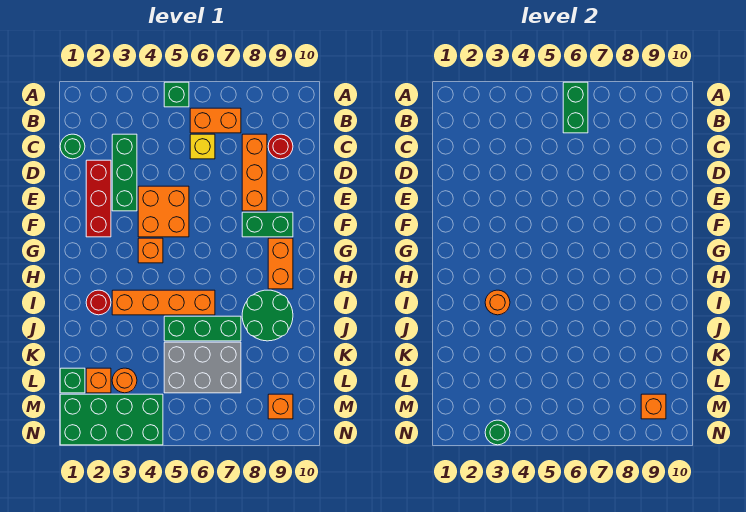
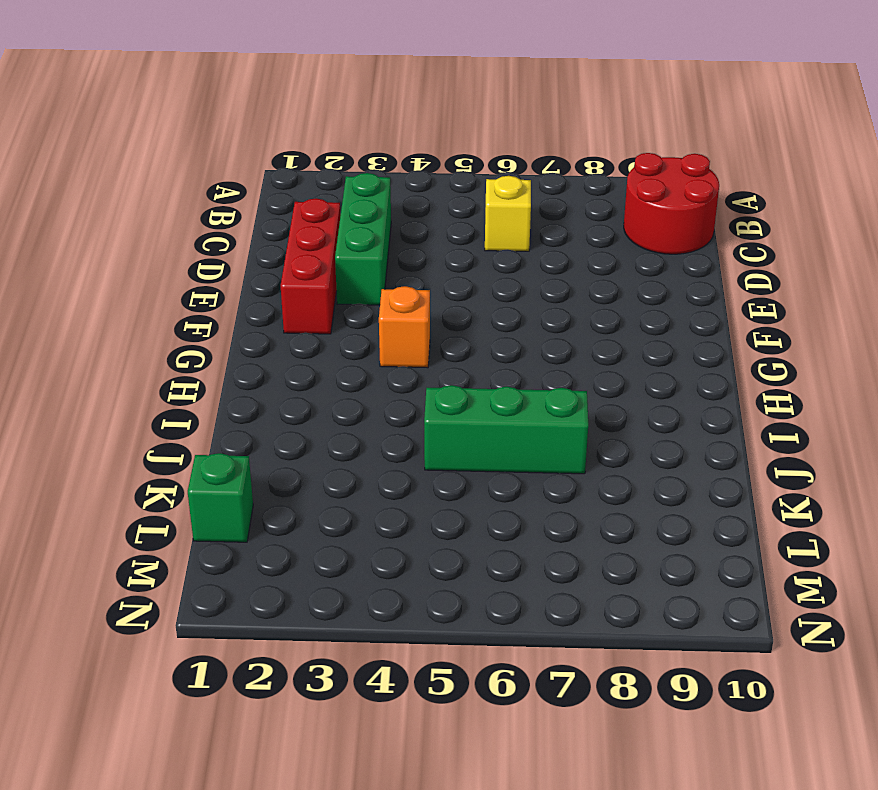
red round brick B9:C10 level 1 -> red round brick C9 level 1
none -> green brick A5 level 1
none -> orange brick B6:B7 level 1
none -> green round brick C1 level 1

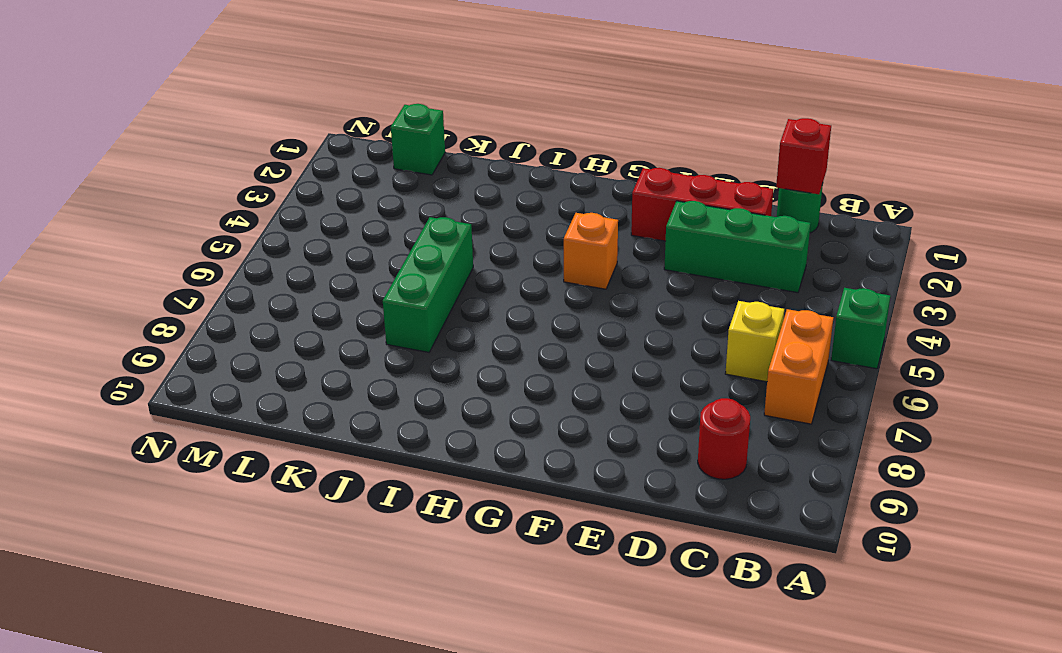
red brick C1 level 2 -> none
none -> orange brick C8:E8 level 1
none -> orange brick E4:F5 level 1
none -> green brick F8:F9 level 1

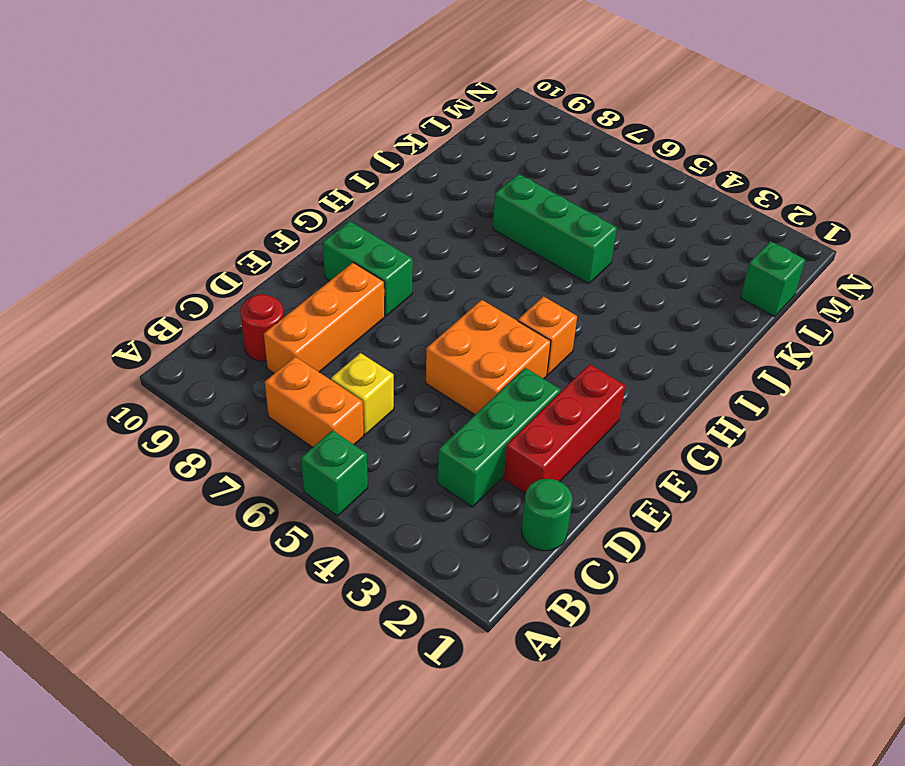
none -> orange brick G9:H9 level 1
none -> red round brick I2 level 1
none -> orange brick I3:I6 level 1

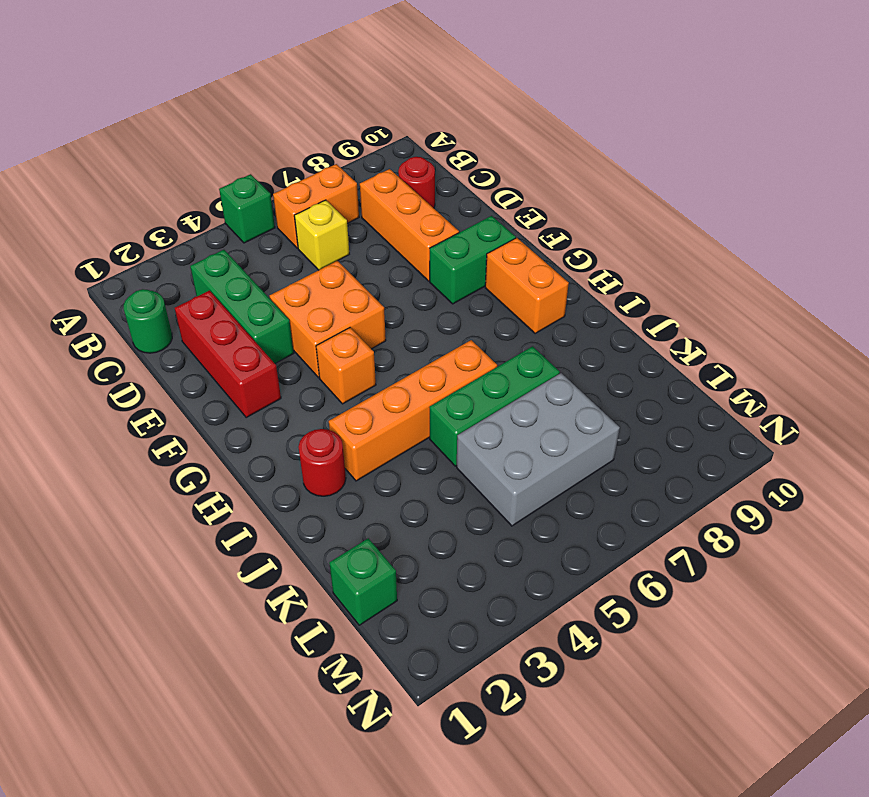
none -> green round brick I8:J9 level 1
none -> orange brick L2 level 1
none -> orange round brick L3 level 1

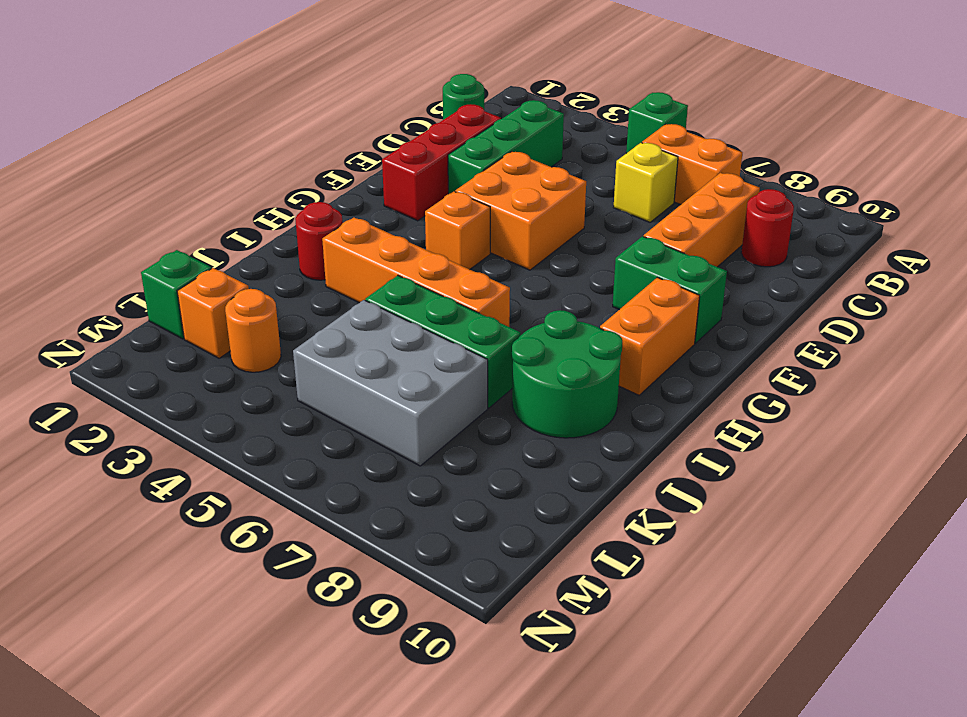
none -> green brick M1:N4 level 1
none -> orange brick M9 level 1
none -> green brick A6:B6 level 2

